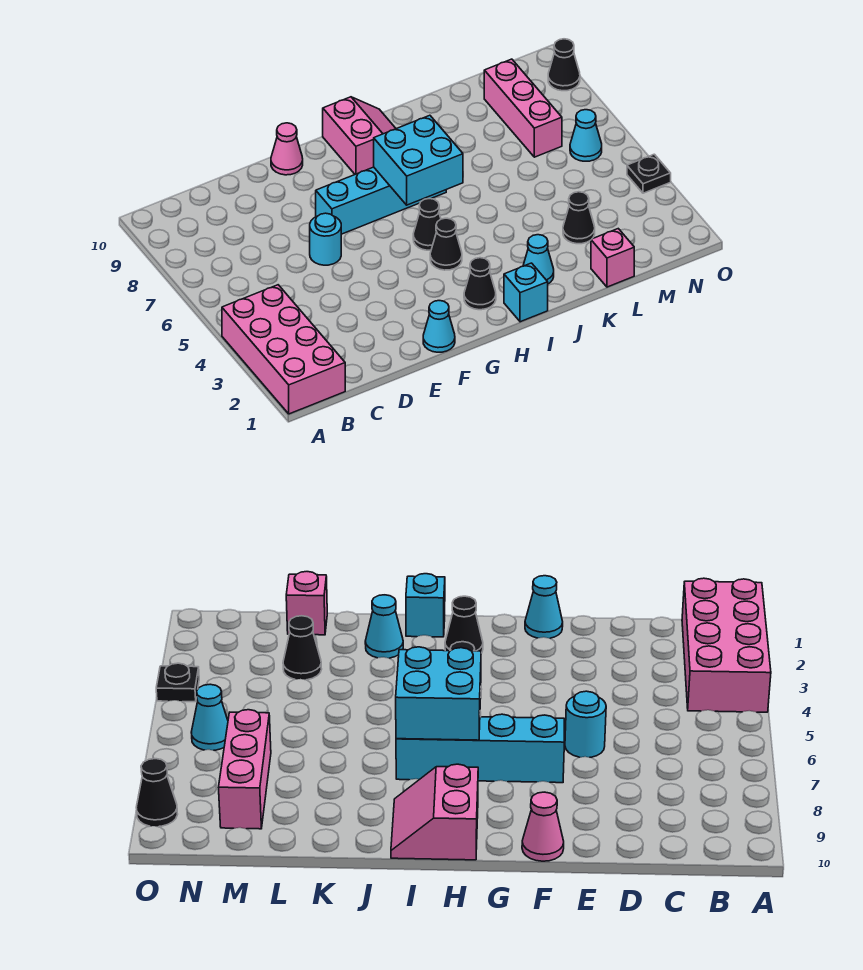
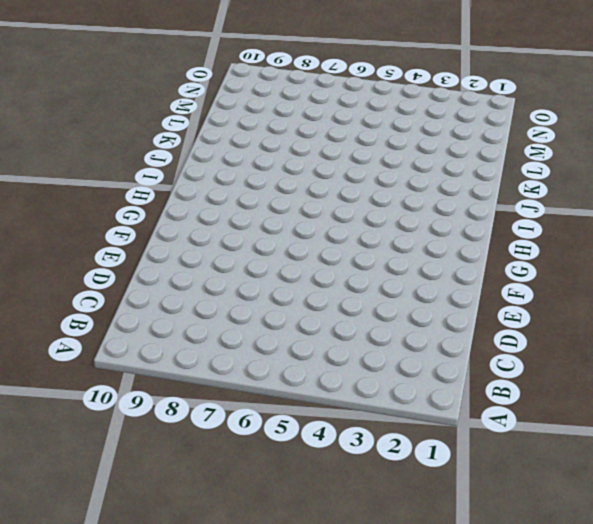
none -> pink brick A1:B4 level 1
none -> cyan round brick E6 level 1
none -> cyan cone F1 level 1

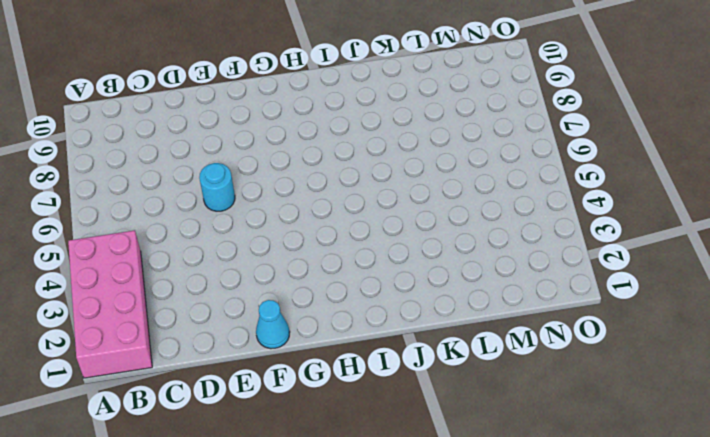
none -> cyan brick F7:I7 level 1
none -> pink cone F10 level 1
none -> black cone H2 level 1

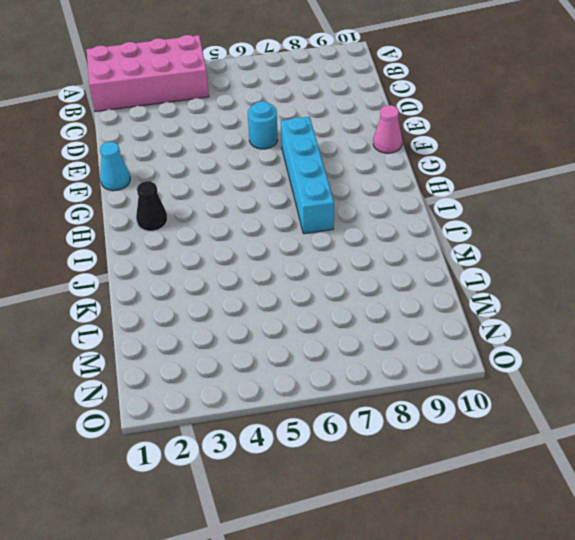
none -> black cone H4 level 1
none -> black cone H5 level 1
none -> pink slope H9:I10 level 1 top H

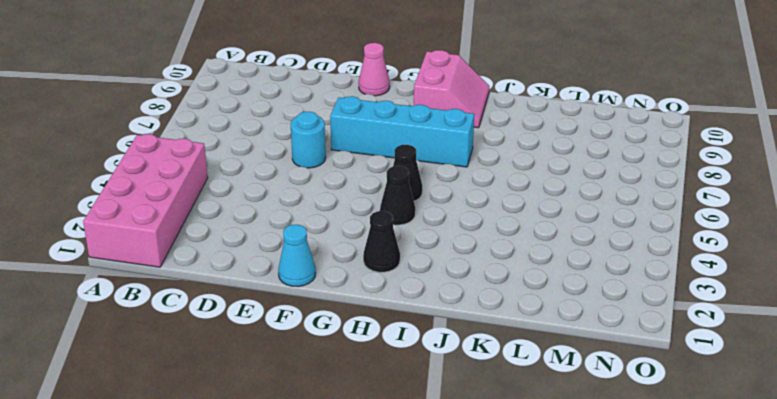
none -> cyan brick I1 level 1
none -> cyan cone J2 level 1
none -> pink brick L1 level 1

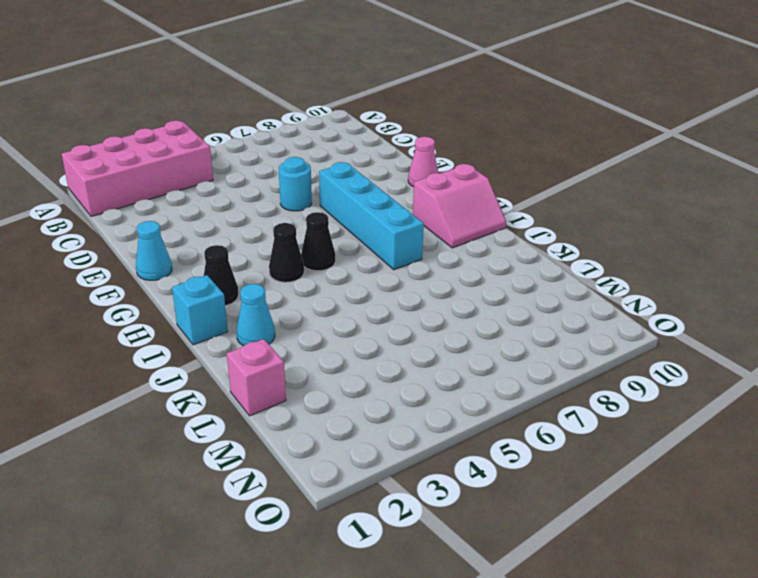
none -> black cone L3 level 1
none -> pink brick M7:M9 level 1
none -> cyan cone N6 level 1

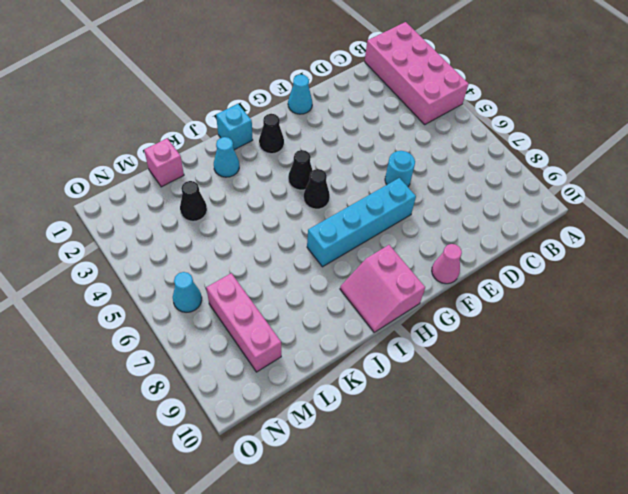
none -> black plate O4 level 1
none -> black cone O9 level 1
none -> cyan brick H6:I7 level 2

